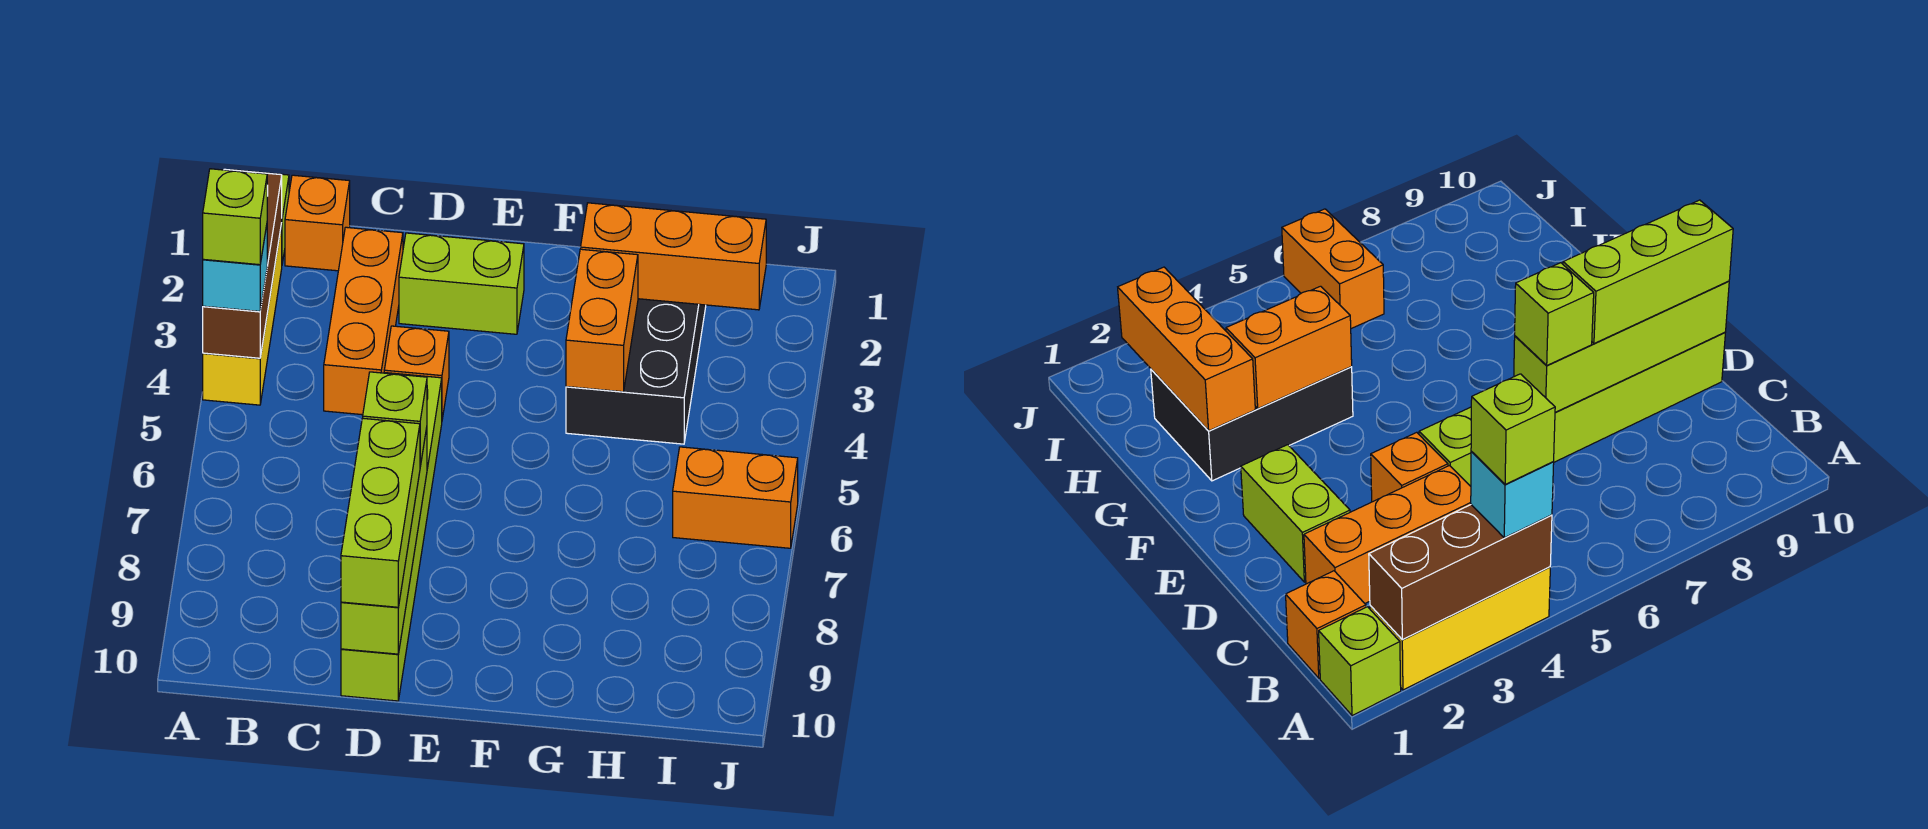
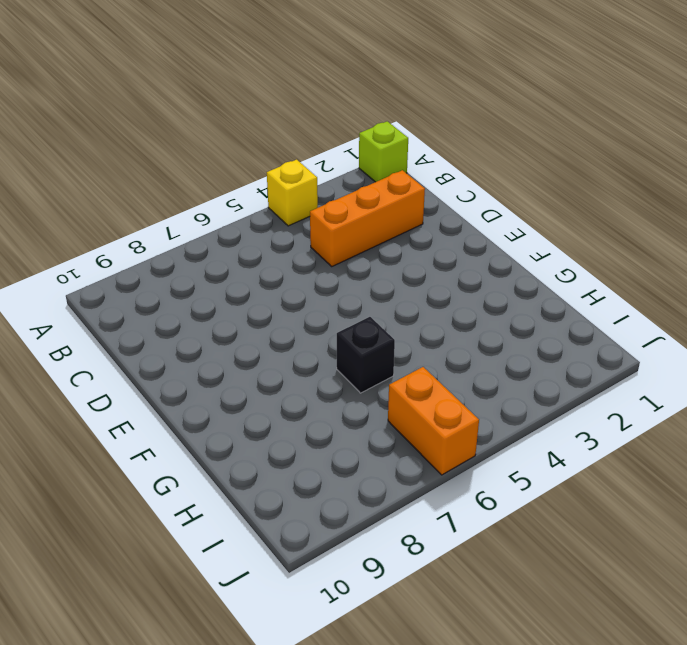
yellow brick A4 level 1 -> yellow brick A2:A4 level 1
black brick G6 level 1 -> none
none -> orange brick B1 level 1
none -> lime brick D2:E2 level 1
none -> orange brick D4 level 1

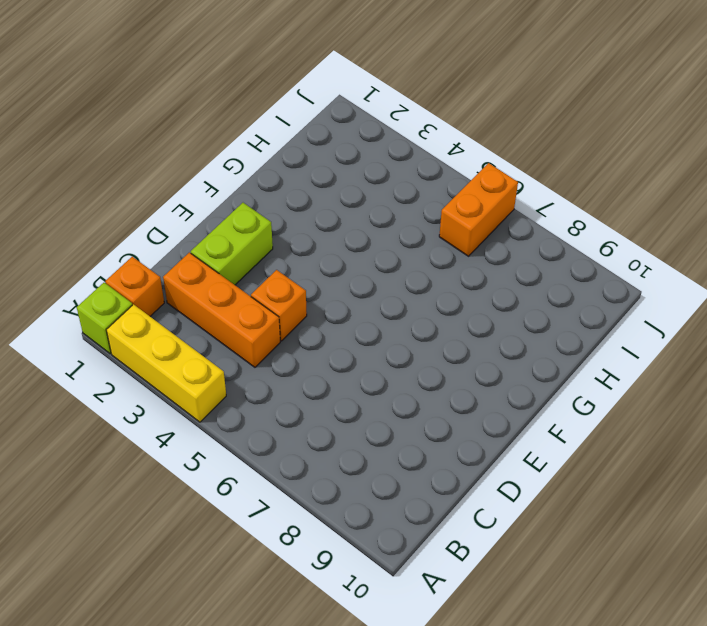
none -> lime brick D5:D10 level 1
none -> black brick G2:H4 level 1
none -> brown brick A2:A4 level 2

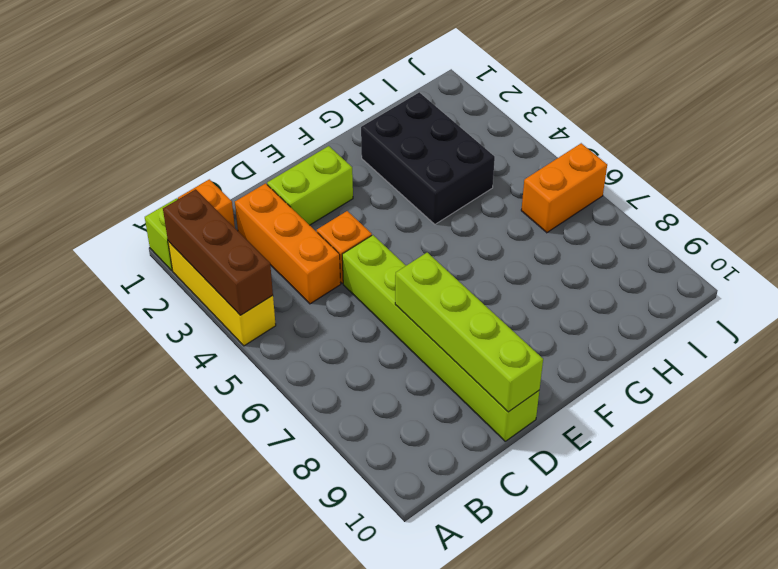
none -> orange brick G2:I2 level 2
none -> orange brick G3:G4 level 2
none -> cyan brick A4 level 3

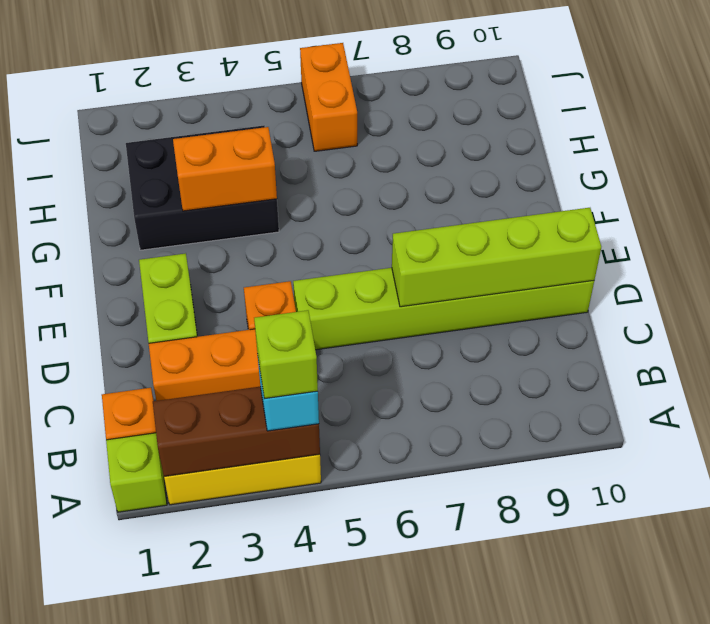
none -> orange brick G2:I2 level 2
none -> lime brick D7 level 3
none -> lime brick D8:D10 level 3

